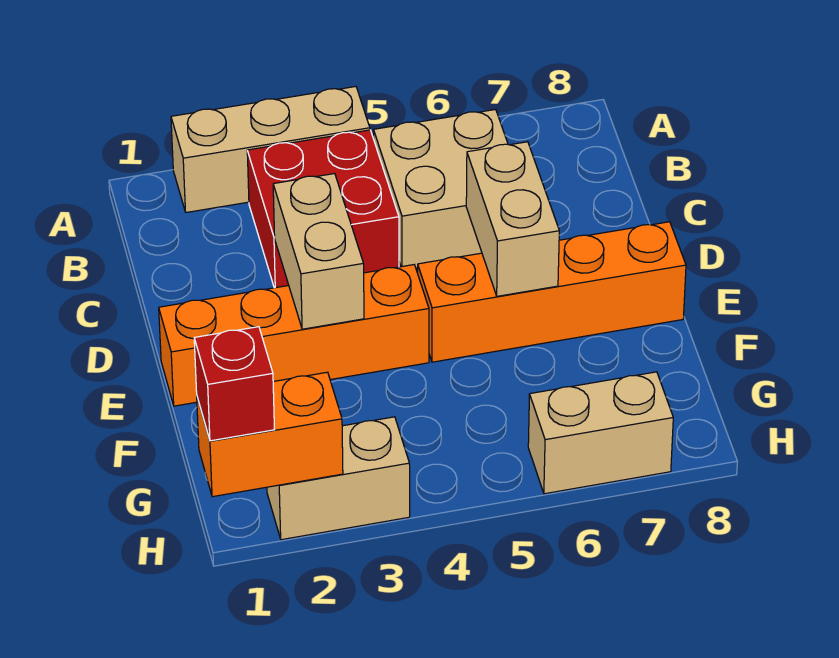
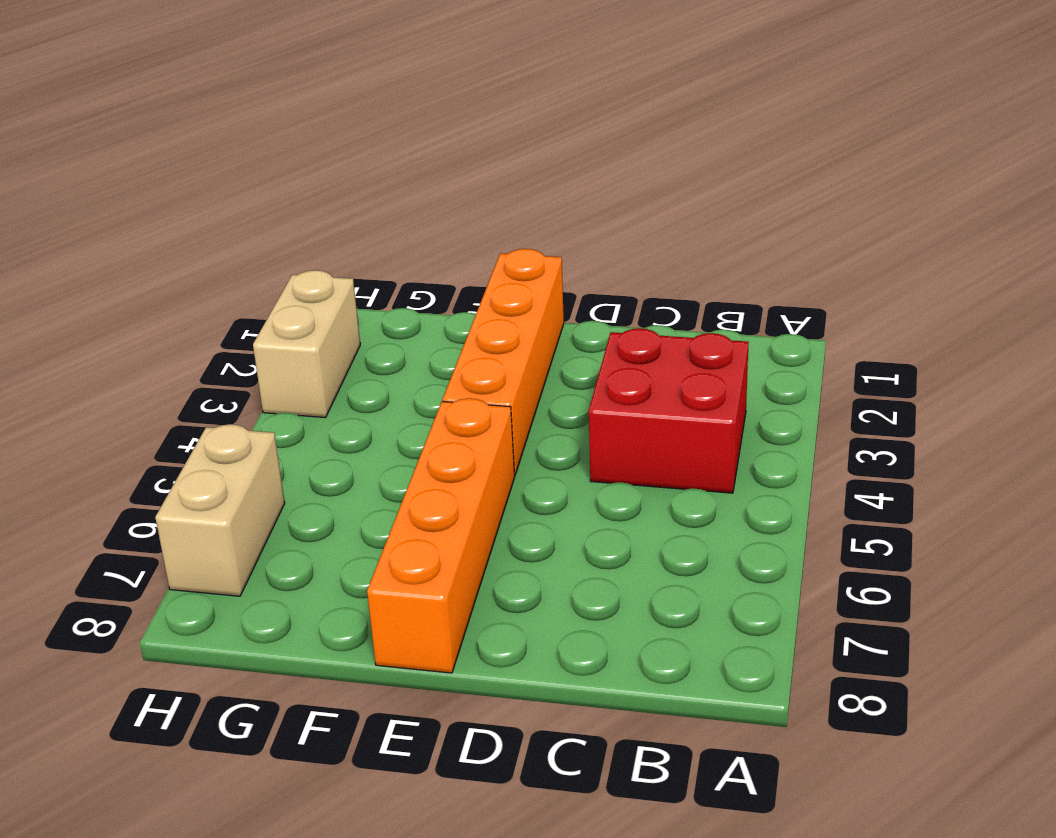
none -> tan brick A2:A4 level 1
none -> tan brick B5:C6 level 1

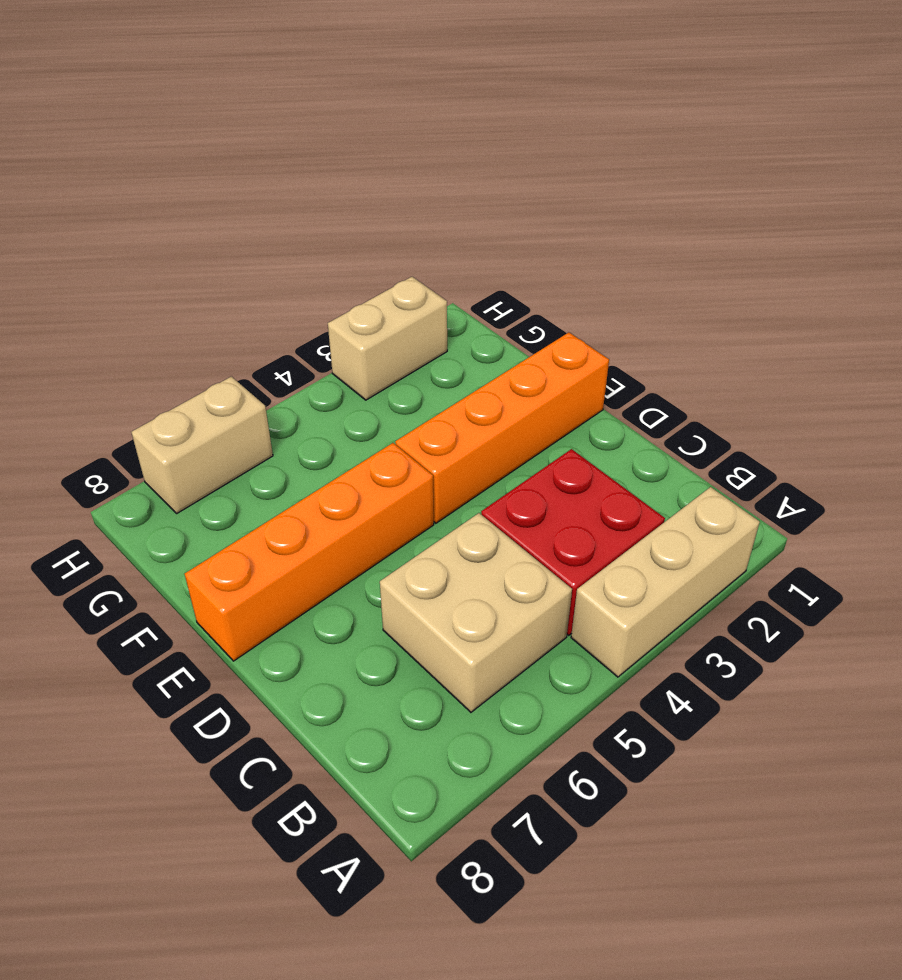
none -> tan brick D3:E3 level 2
none -> tan brick D6:E6 level 2

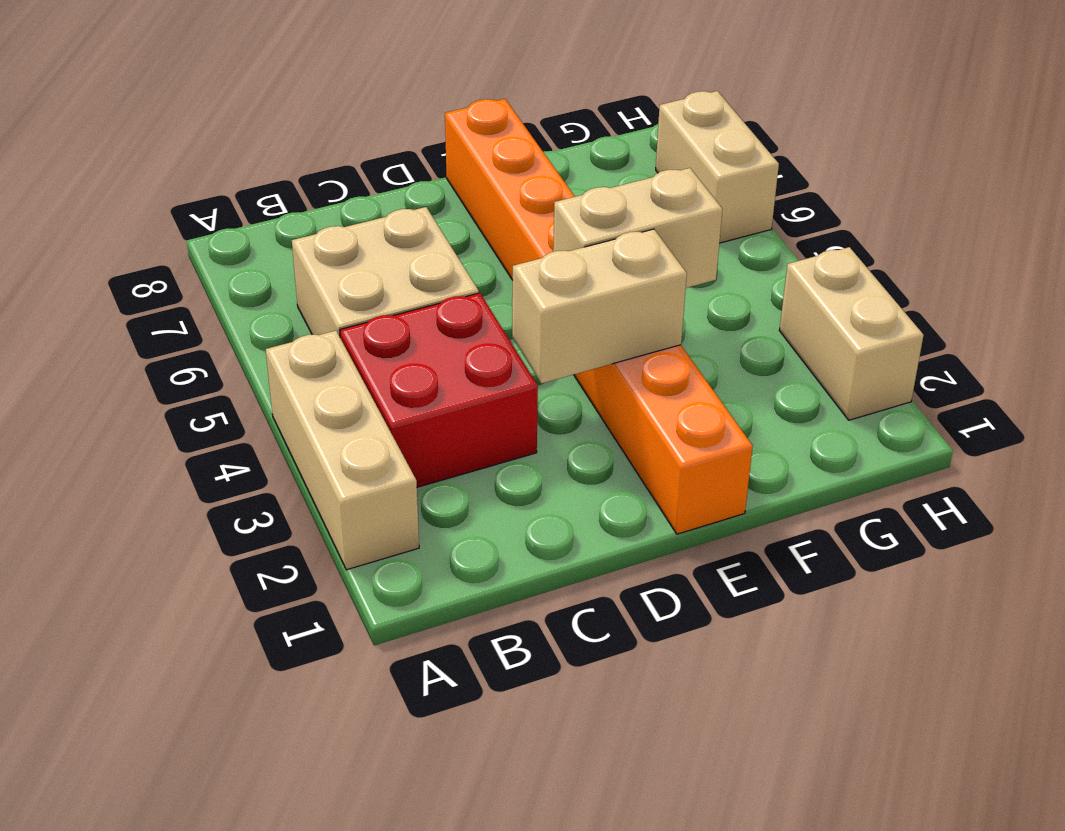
tan brick E4:F4 level 2 -> tan brick D6:E6 level 2
none -> orange brick H1:H2 level 2
none -> red brick H1 level 3

